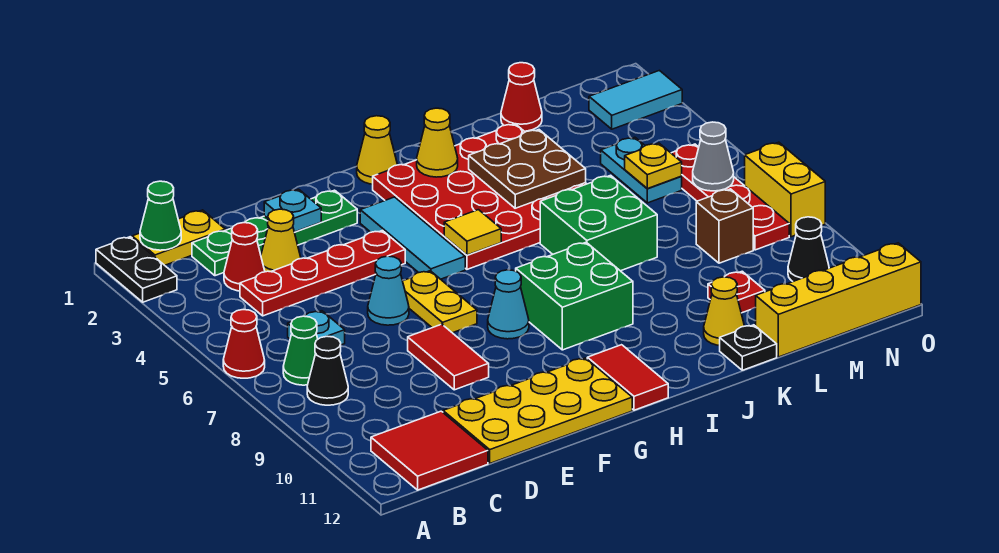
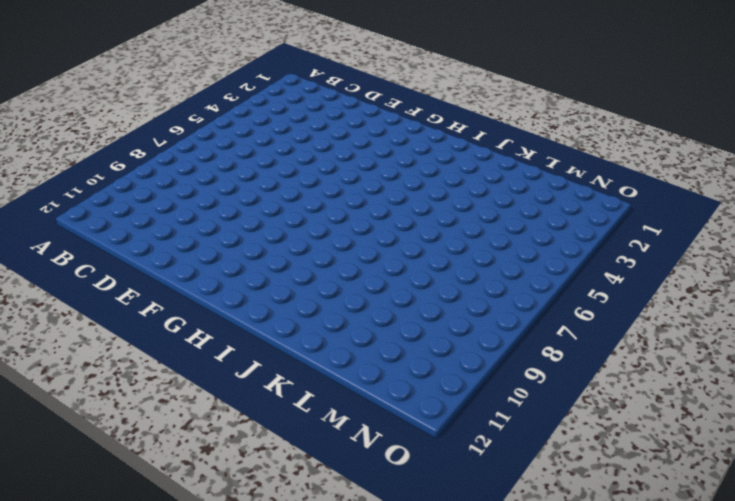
none -> black plate A1:A2 level 1
none -> red cone A6 level 1
none -> yellow plate B1:C1 level 1
none -> green cone B7 level 1

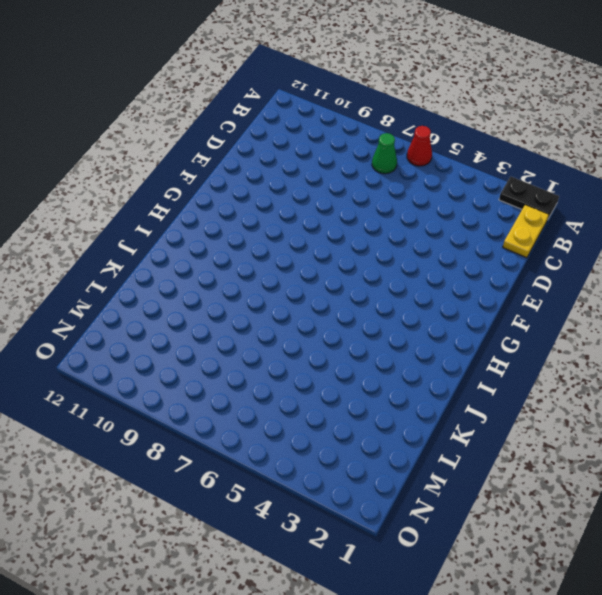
none -> black cone B8 level 1
none -> red tile B11:C12 level 1
none -> green plate C2:F2 level 1
none -> red cone C3 level 1

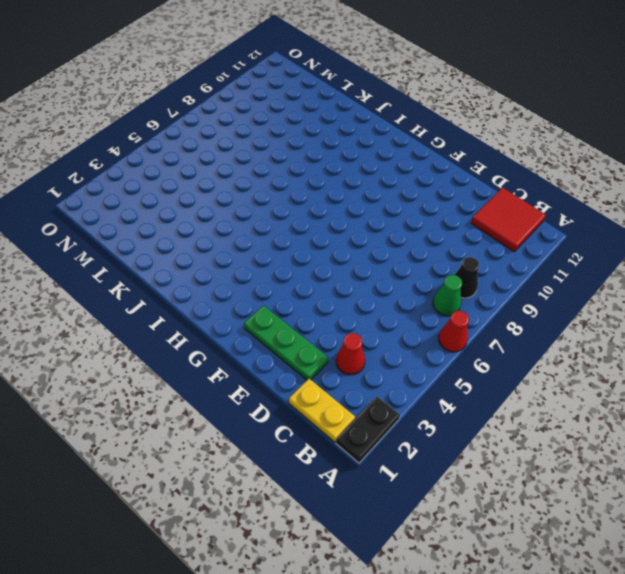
green plate D2:F2 level 1 -> green plate C2:F2 level 1
none -> red plate C4:F4 level 1
none -> cyan plate C6 level 1
none -> yellow cone D3 level 1
none -> yellow plate D11:G12 level 1

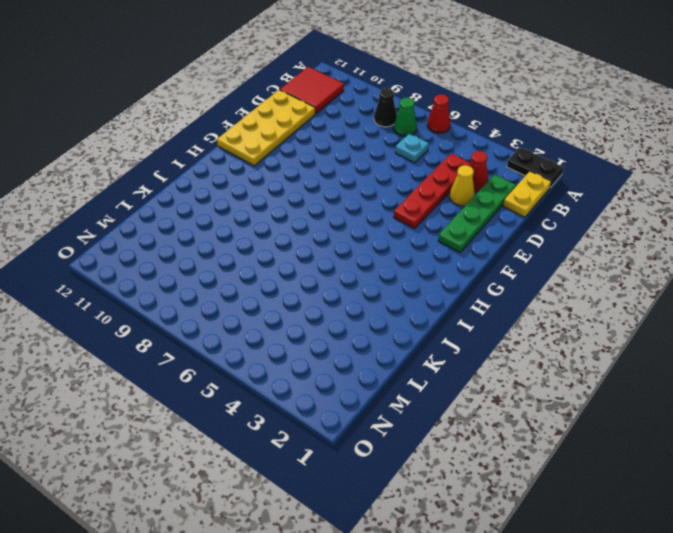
none -> cyan cone E6 level 1
none -> red tile E8:E9 level 1
none -> yellow plate F6:F7 level 1
none -> cyan tile G3:G5 level 1

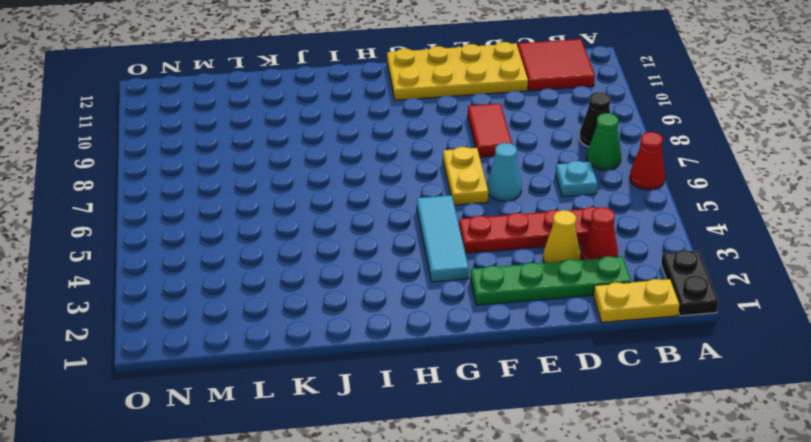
none -> cyan cone G8 level 1
none -> yellow cone H1 level 1
none -> red plate H2:K5 level 1
none -> green brick H8:I9 level 1

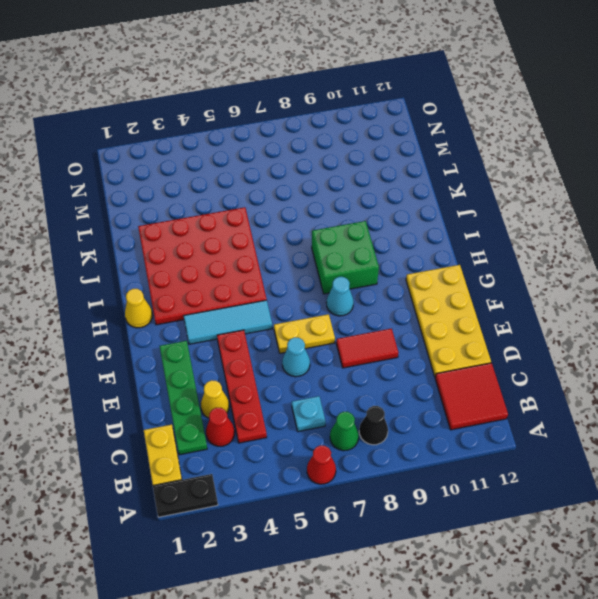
none -> red tile H11:H12 level 1
none -> green brick J6:K7 level 1
none -> yellow cone K11 level 1
none -> black plate K12 level 1

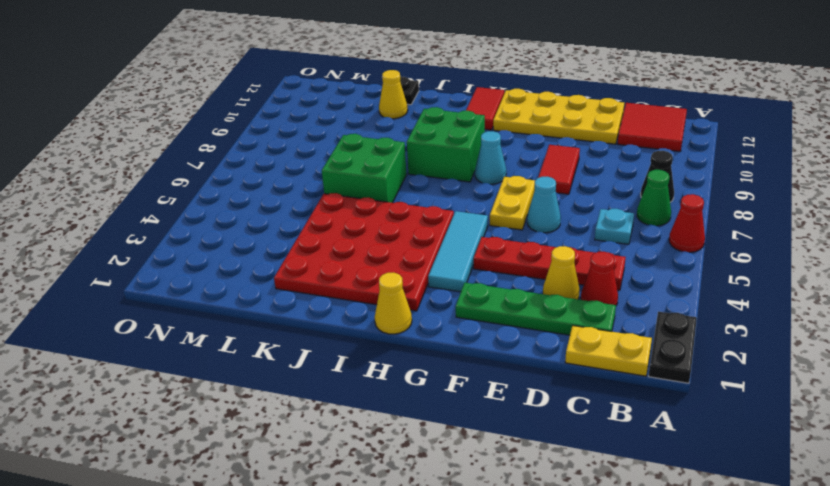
none -> red cone L1 level 1
none -> red plate L10 level 1
none -> yellow brick L12:O12 level 1
none -> cyan plate M4:M5 level 1

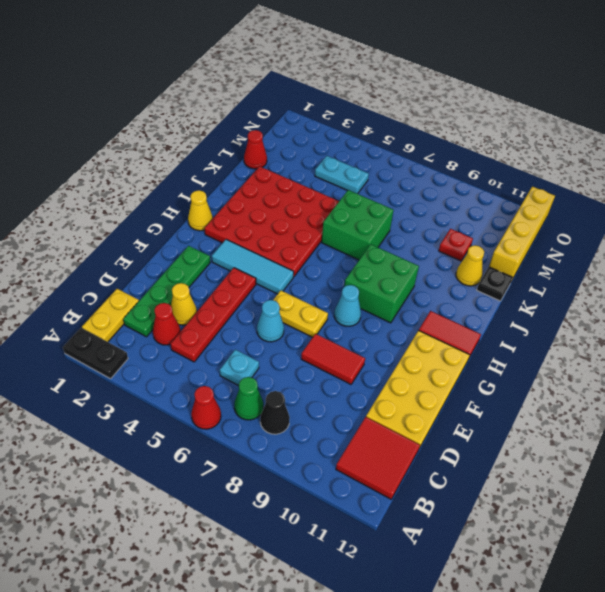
none -> brown brick M8 level 1
none -> cyan tile N2:O2 level 1
none -> red plate N5:N8 level 1
none -> black cone N10 level 1

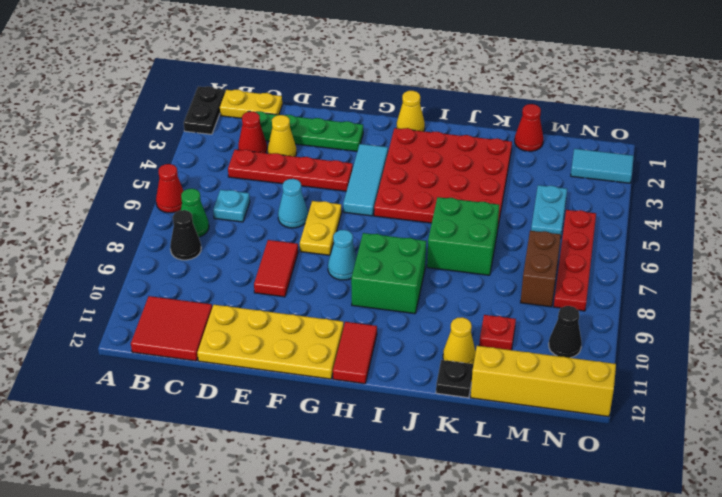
brown brick M7:M8 level 1 -> brown brick M8 level 1
none -> yellow brick O7:O8 level 1
none -> green cone B1 level 2
none -> cyan plate E2 level 2
none -> yellow tile H5 level 2

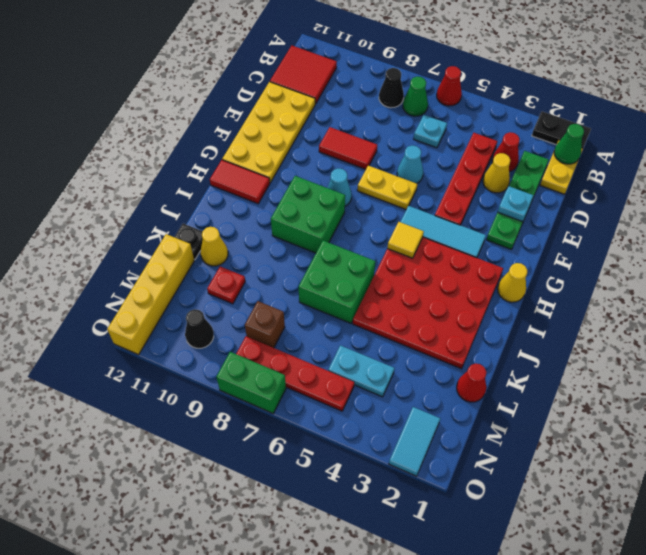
green brick O7:O8 level 1 -> yellow brick O7:O8 level 1
none -> yellow cone I2 level 2
none -> brown plate J3:K4 level 2
none -> yellow plate M5 level 2
none -> grey cone N6 level 2

